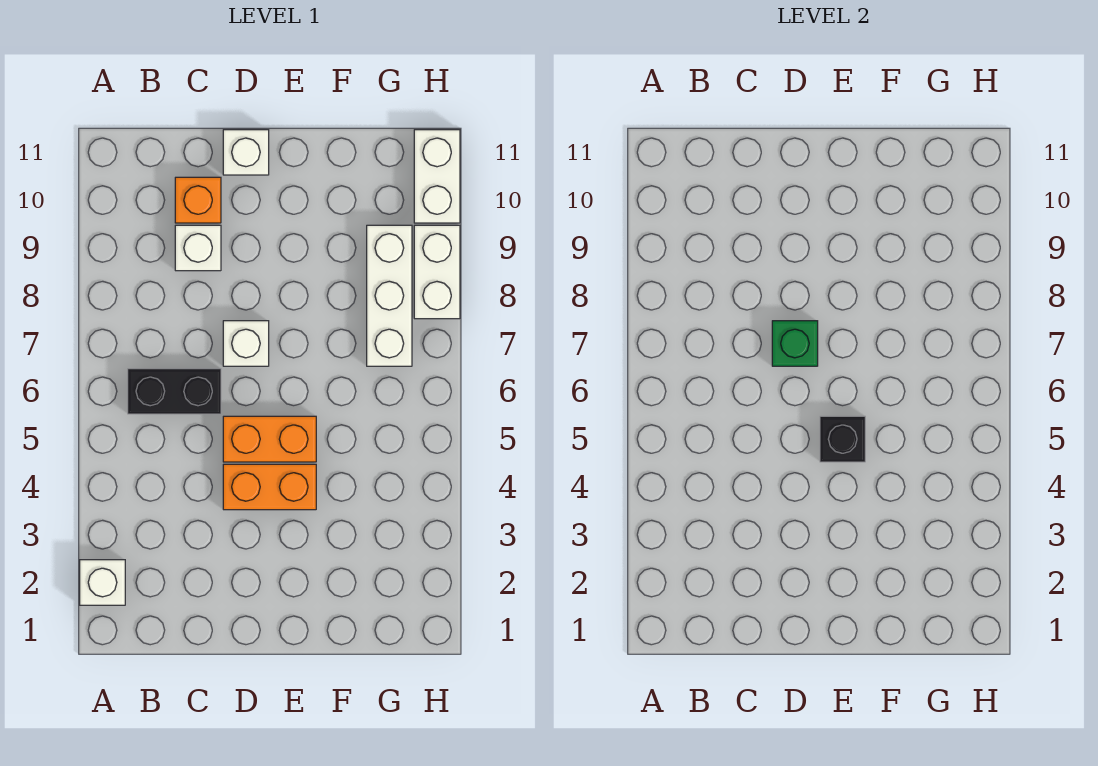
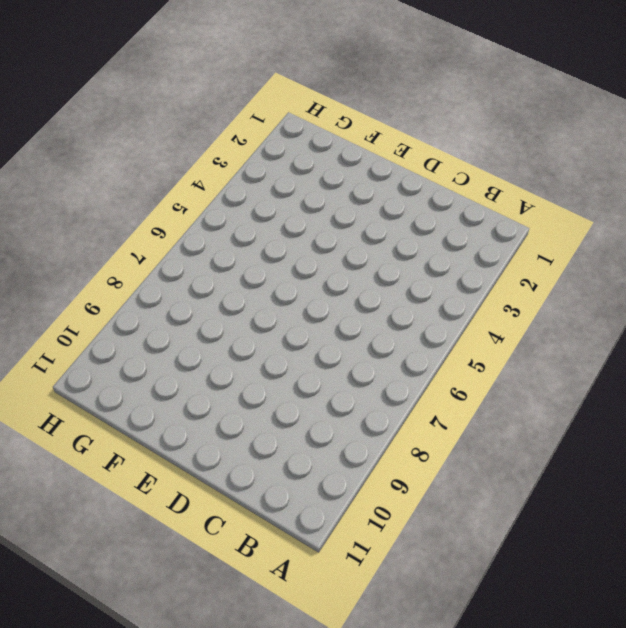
none -> white brick A2 level 1
none -> black brick B6:C6 level 1
none -> white brick C9 level 1

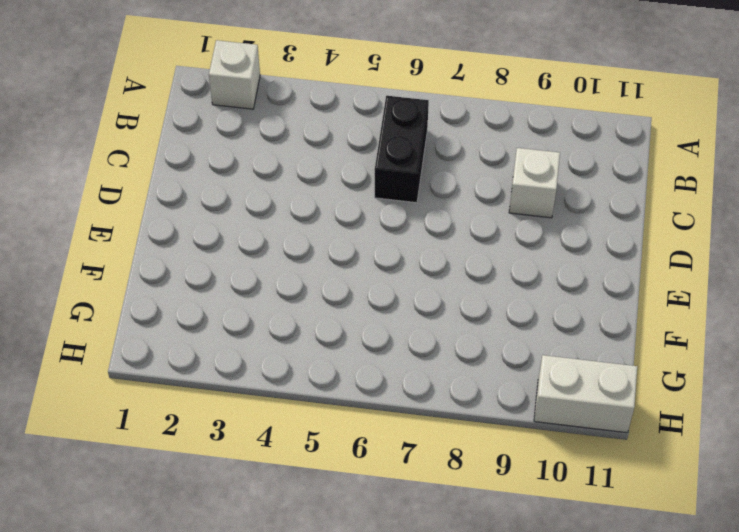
none -> orange brick C10 level 1
none -> orange brick D4:E4 level 1
none -> orange brick D5:E5 level 1

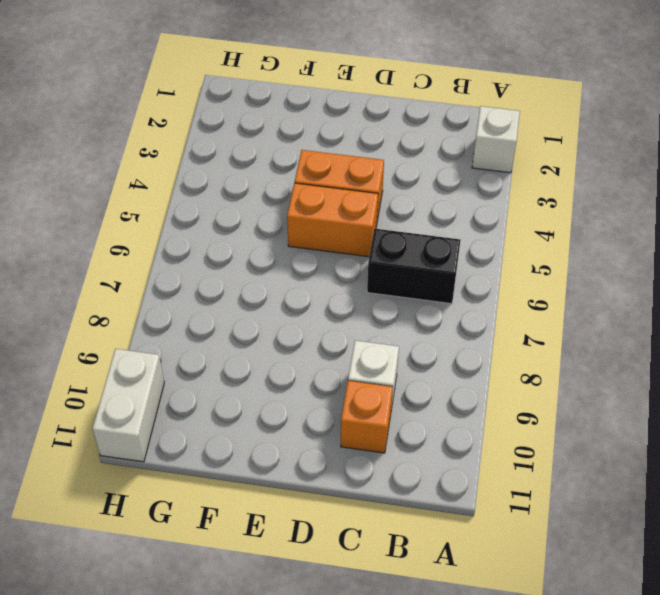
none -> white brick D7 level 1
none -> white brick D11 level 1
none -> white brick G7:G9 level 1

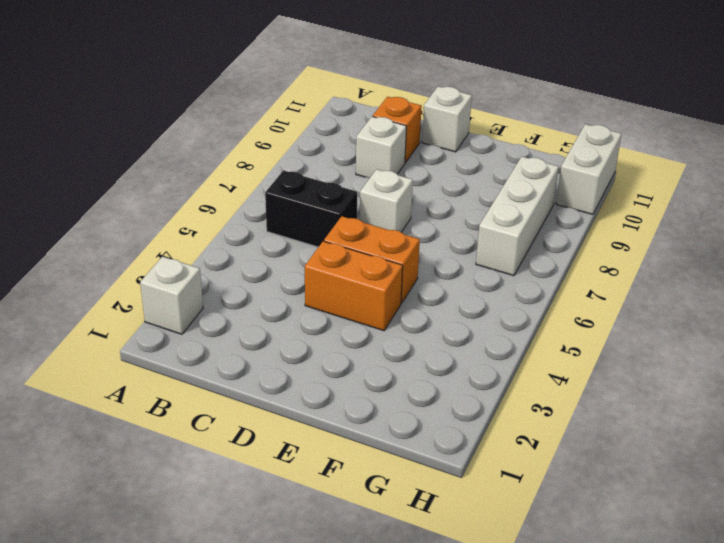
none -> white brick H8:H9 level 1
none -> green brick D7 level 2
none -> black brick E5 level 2

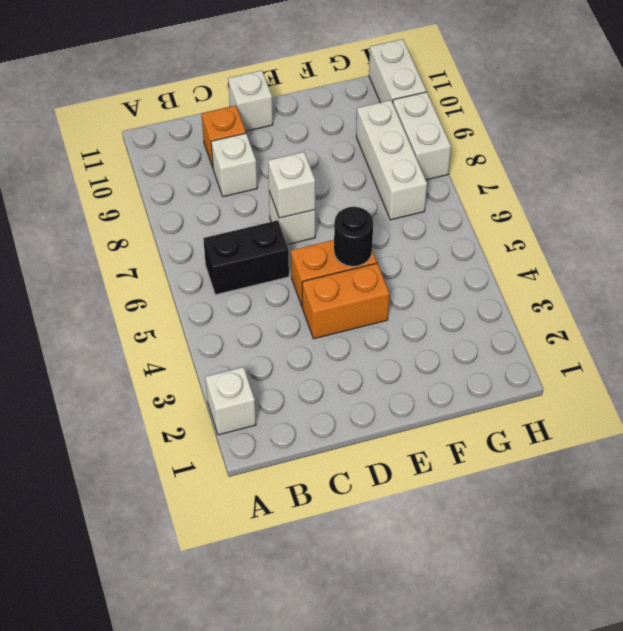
white brick D7 level 2 -> green brick D7 level 2
black round brick E5 level 2 -> black brick E5 level 2

